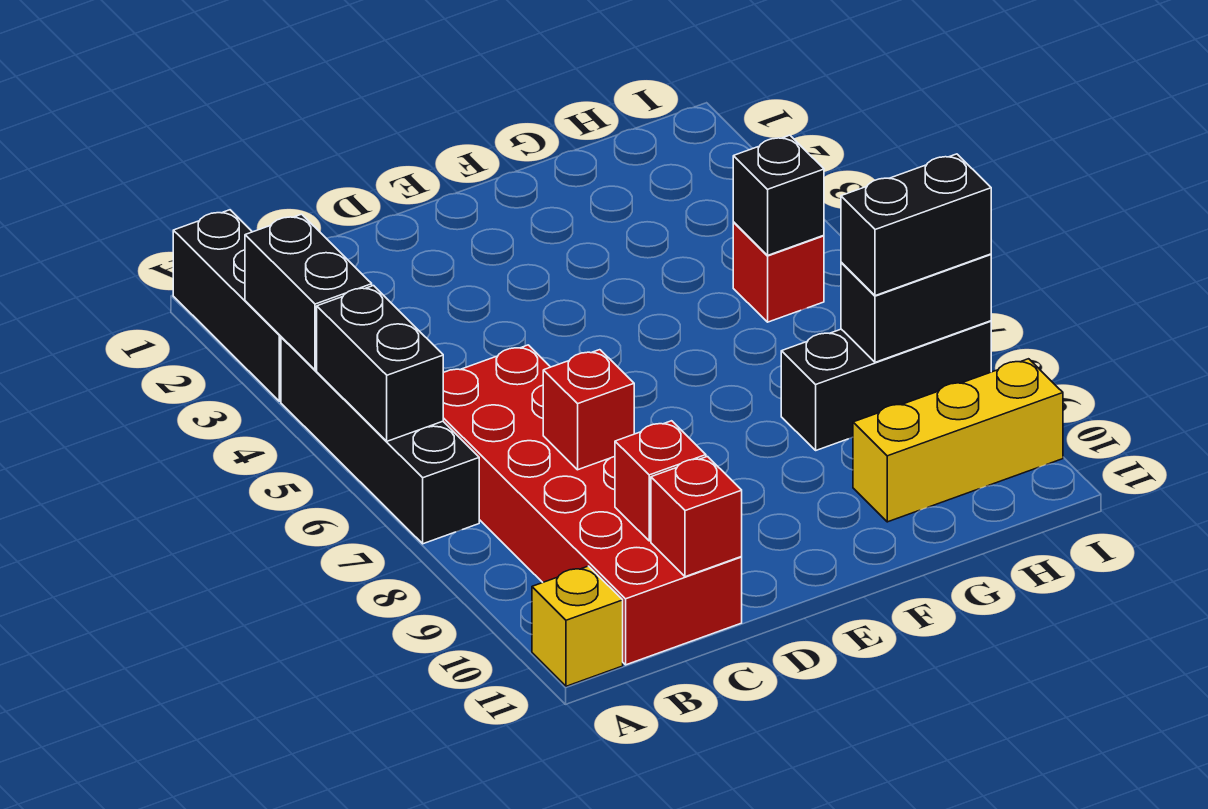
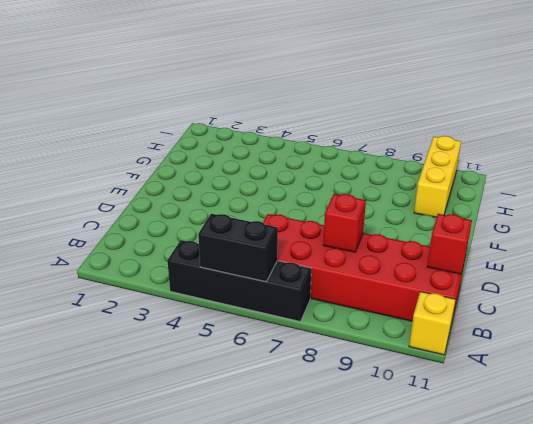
none -> black brick A1:A3 level 1
none -> black brick G8:I8 level 1
none -> red brick H5 level 1

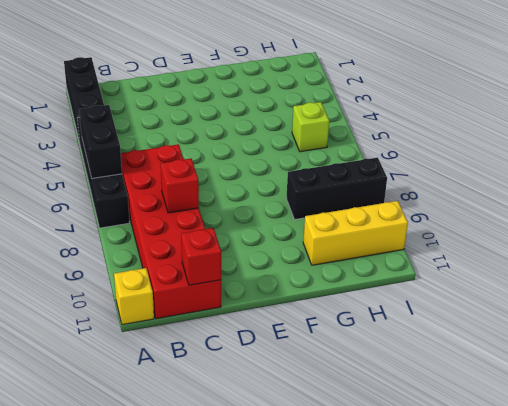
lime brick H5 level 1 -> red brick H5 level 1
none -> black brick A3:A4 level 2
none -> red brick C10 level 2
none -> black brick H5 level 2

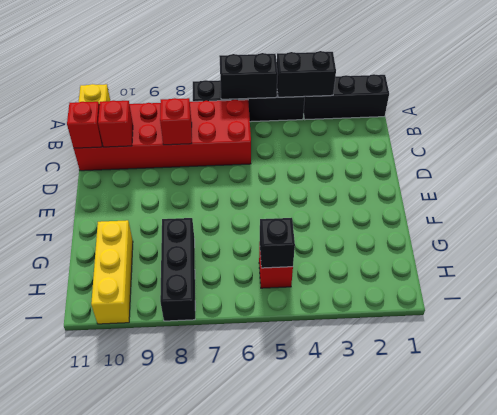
none -> black brick H8:I8 level 2
none -> black brick H8:I8 level 3

